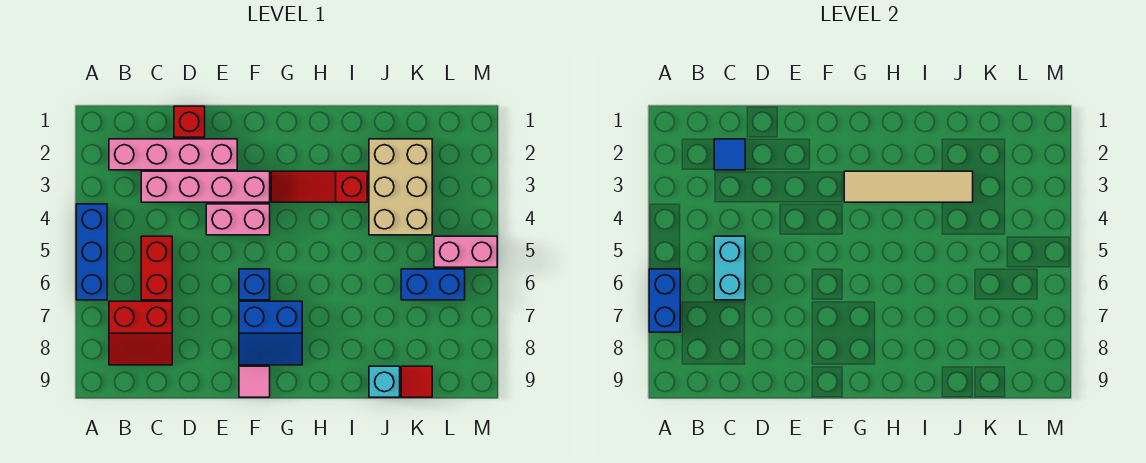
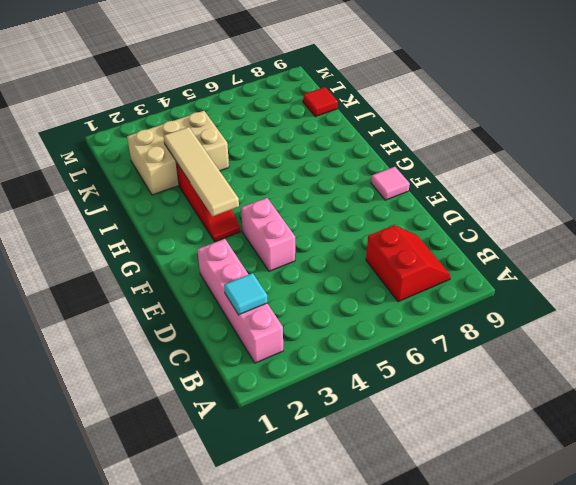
cyan tile C2 level 2 -> blue tile C2 level 2
none -> blue brick A4:A6 level 1
none -> pink brick C3:F3 level 1
none -> red brick C5:C6 level 1

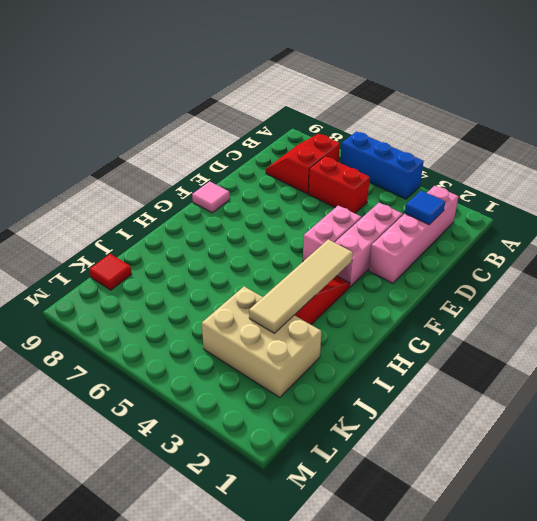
pink brick D3:F3 level 1 -> pink brick C3:F3 level 1
none -> red brick D1 level 1
none -> blue brick F6 level 1
none -> blue slope F7:G8 level 1 top 7

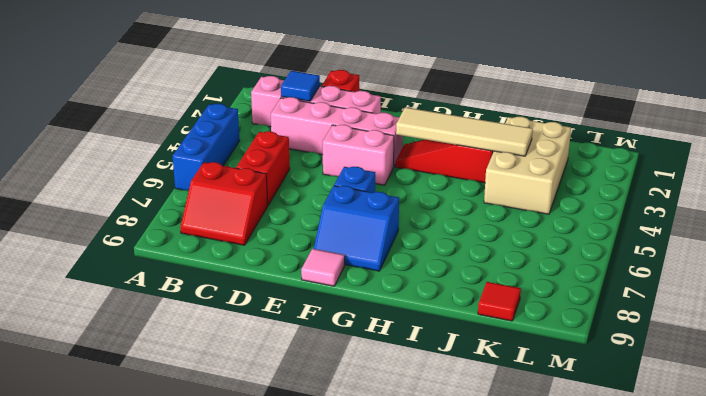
none -> cyan brick J9 level 1
none -> blue brick K6:L6 level 1
none -> pink brick L5:M5 level 1

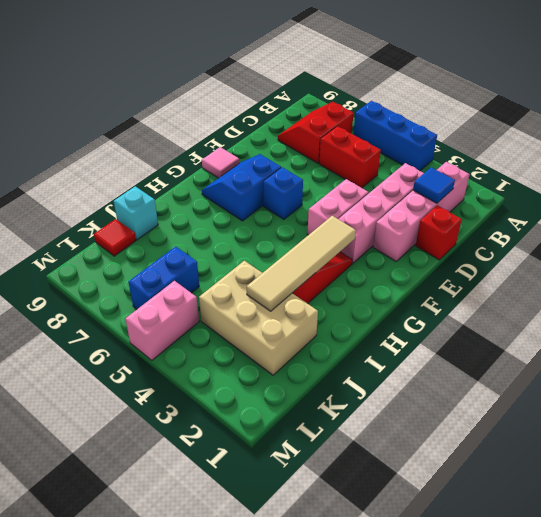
none -> blue brick A6:A7 level 2
none -> cyan brick C5:C6 level 2

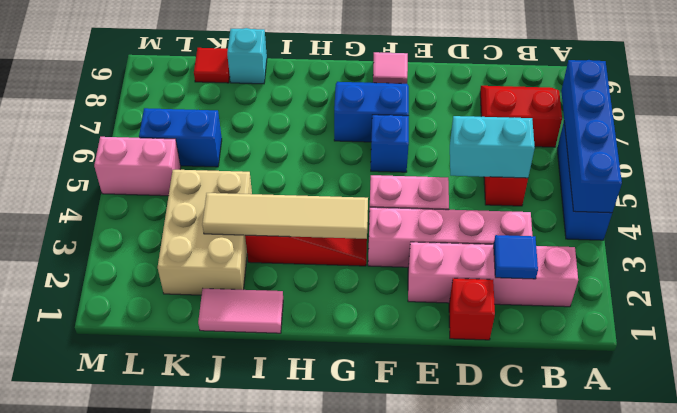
blue brick A4:A7 level 2 -> blue brick A6:A7 level 2
cyan brick C5:D5 level 2 -> cyan brick C5:C6 level 2
pink tile I1:J1 level 1 -> none

